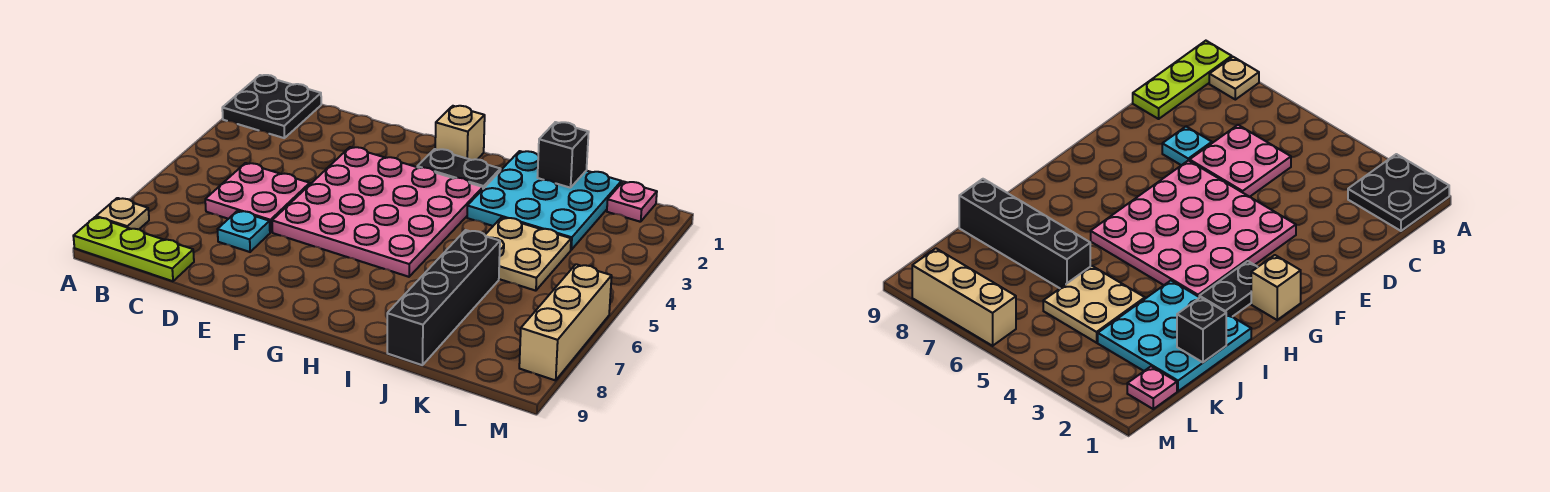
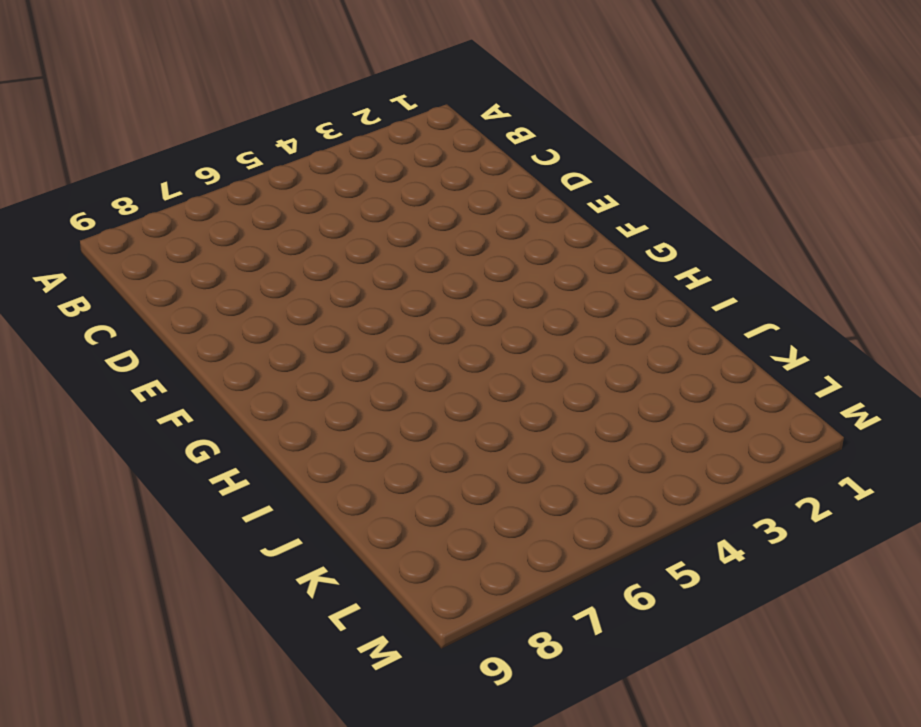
none -> black plate A1:B2 level 1
none -> tan plate A8 level 1
none -> lime plate A9:C9 level 1

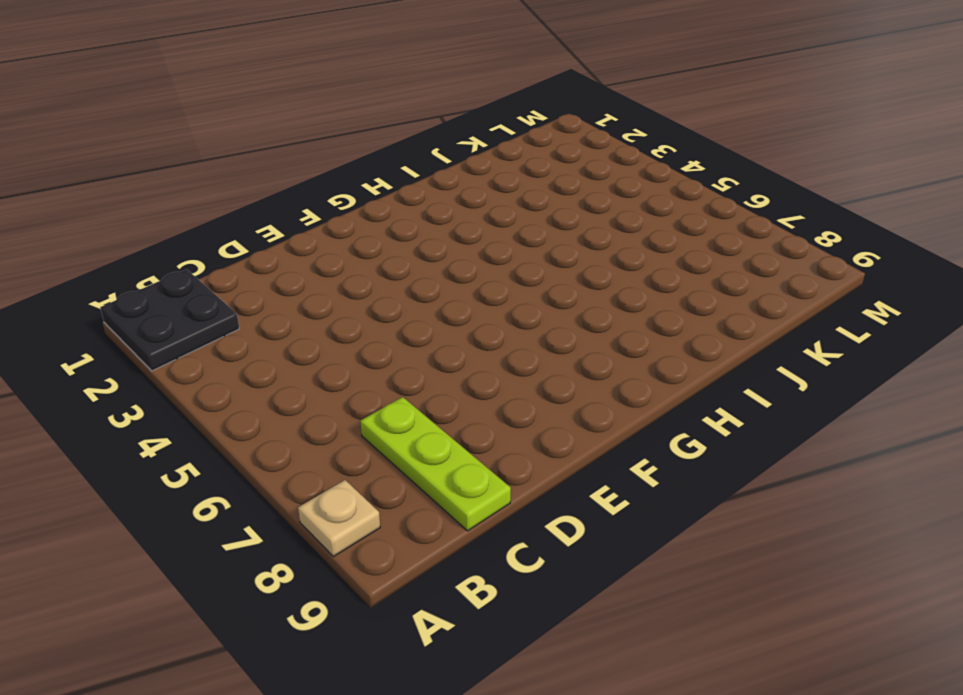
lime plate C7:C9 level 1 -> lime plate A9:C9 level 1
none -> pink plate C5:D6 level 1
none -> cyan plate D7 level 1
none -> pink plate E3:H6 level 1

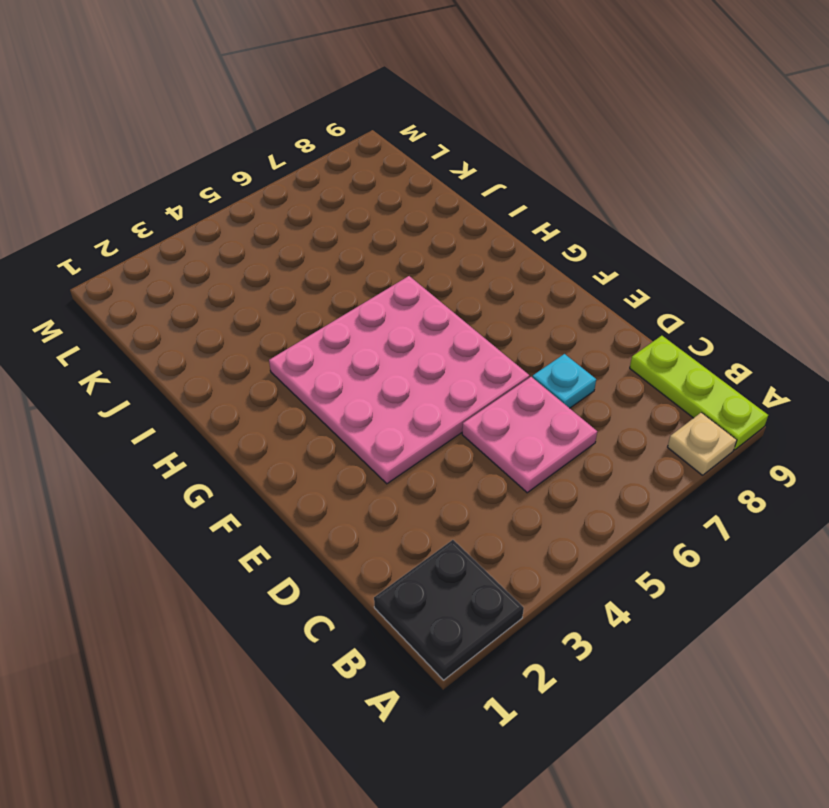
none -> tan brick G1 level 1
none -> black plate G2:H2 level 1
none -> cyan plate I1:K3 level 1

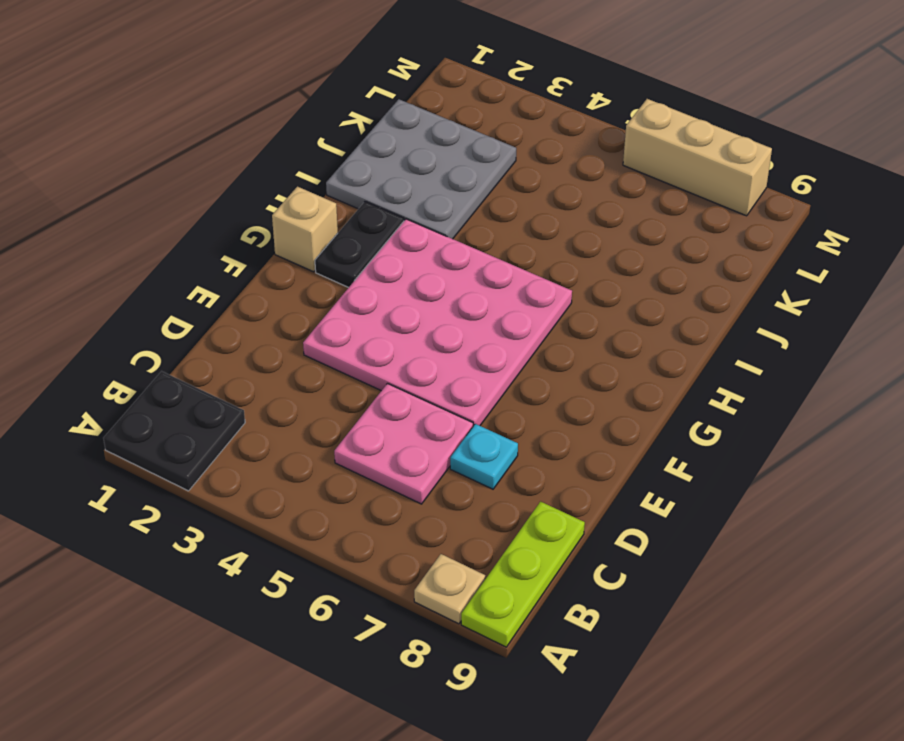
grey plate I1:K3 level 1 -> cyan plate I1:K3 level 1
none -> tan plate J4:K5 level 1
none -> black brick J6:J9 level 1
none -> pink plate L1 level 1

